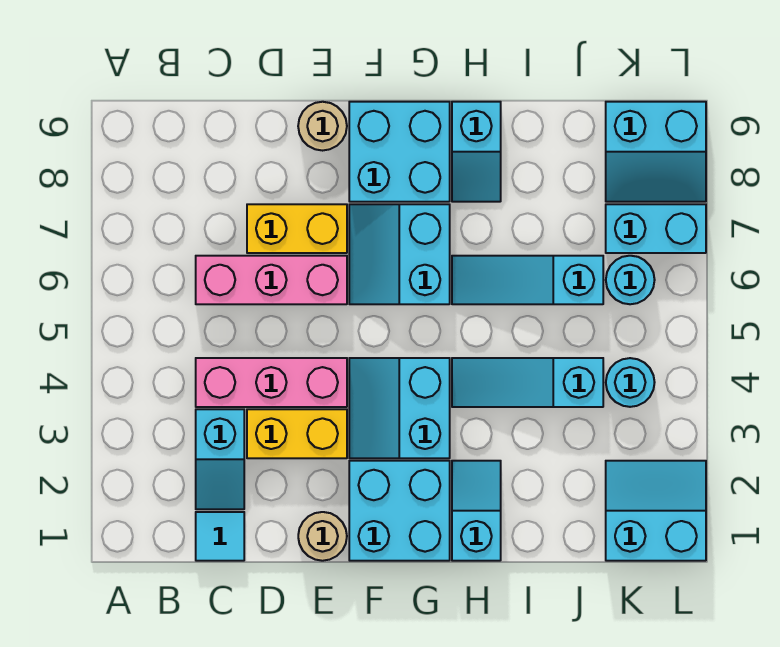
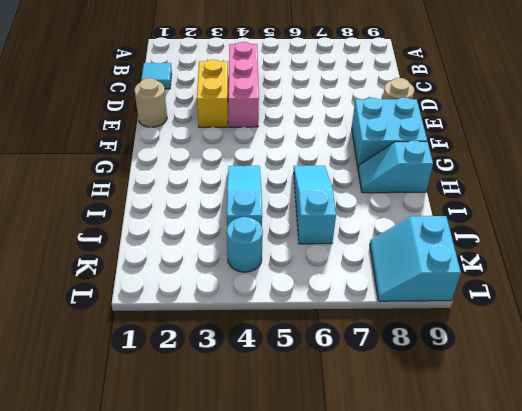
none -> cyan slope C2:C3 level 1 top 3
none -> pink brick C6:E6 level 1
none -> yellow brick D7:E7 level 1

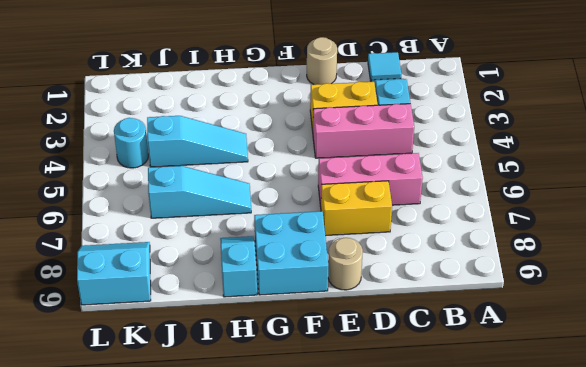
none -> cyan brick F1:G2 level 1
none -> cyan slope F3:G4 level 1 top G
none -> cyan slope F6:G7 level 1 top G

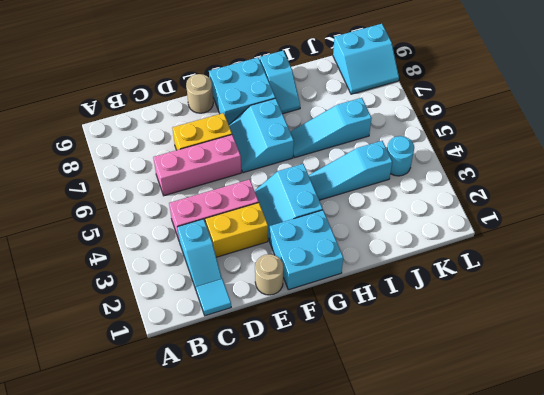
none -> cyan slope H1:H2 level 1 top 1
none -> cyan slope K1:L2 level 1 top 1
none -> cyan round brick K6 level 1

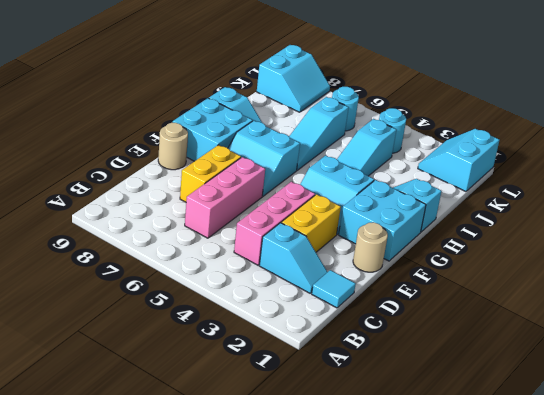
none -> cyan brick K7:L7 level 1

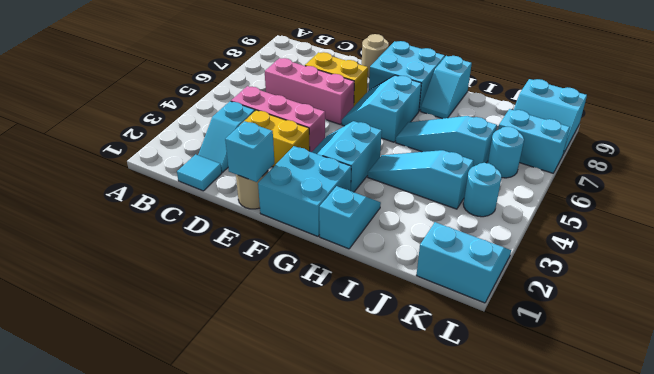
cyan brick E1 level 2 -> none

